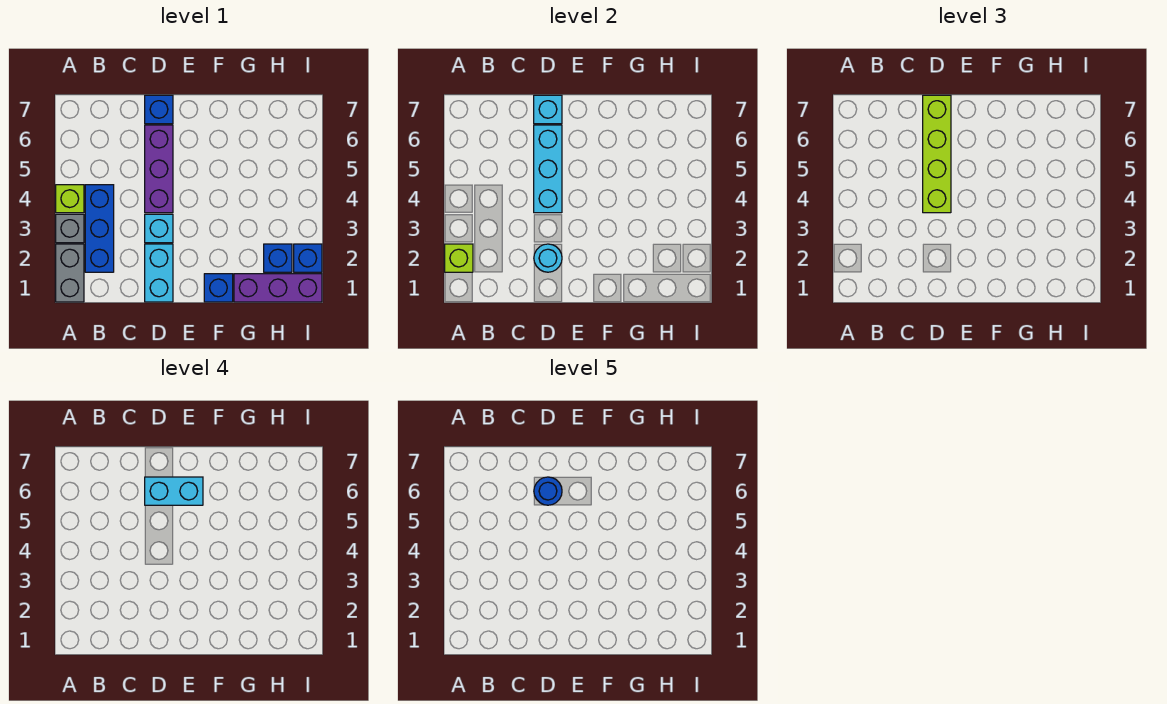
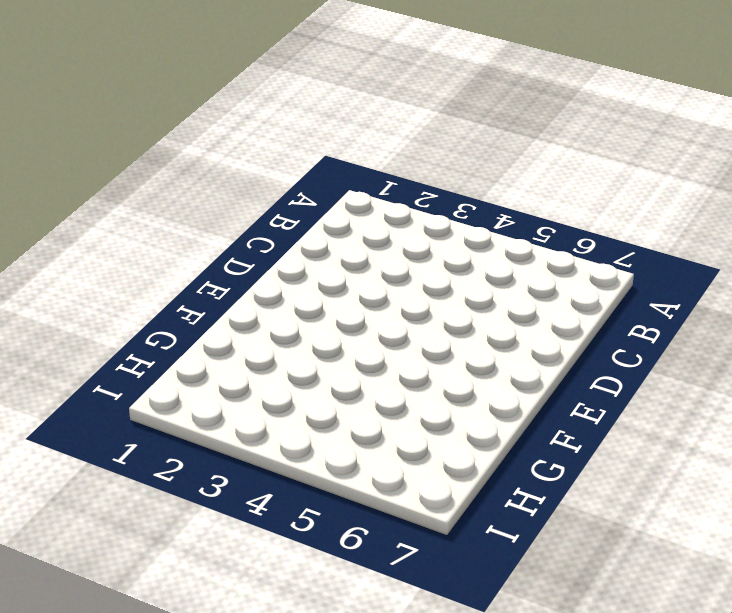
none -> grey brick A1:A2 level 1
none -> grey brick A3 level 1
none -> lime brick A4 level 1

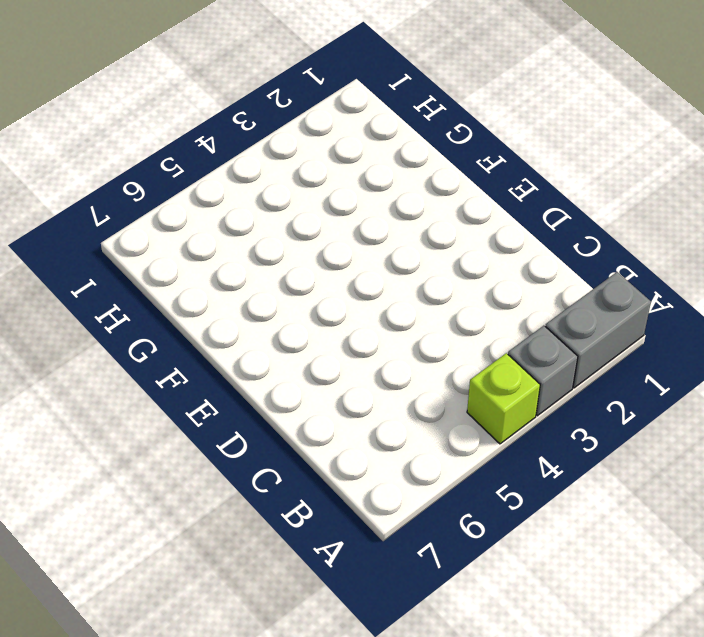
none -> blue brick B2:B4 level 1
none -> cyan brick D1:D2 level 1
none -> cyan brick D3 level 1

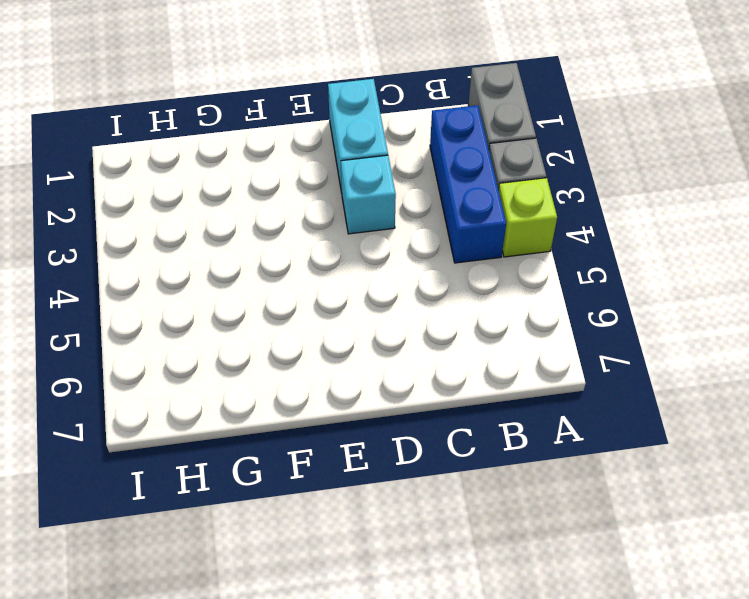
none -> purple brick D4:D6 level 1
none -> blue brick D7 level 1
none -> blue brick F1 level 1

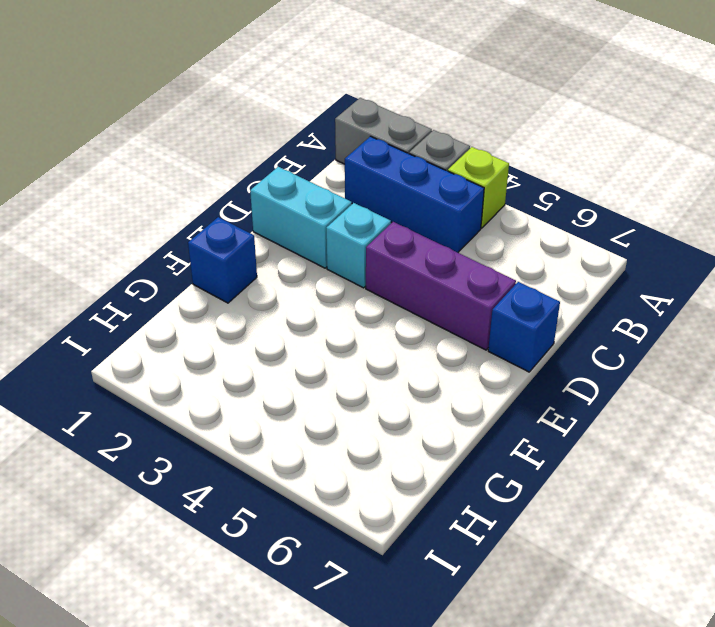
none -> purple brick G1:I1 level 1
none -> blue brick H2 level 1
none -> blue brick I2 level 1

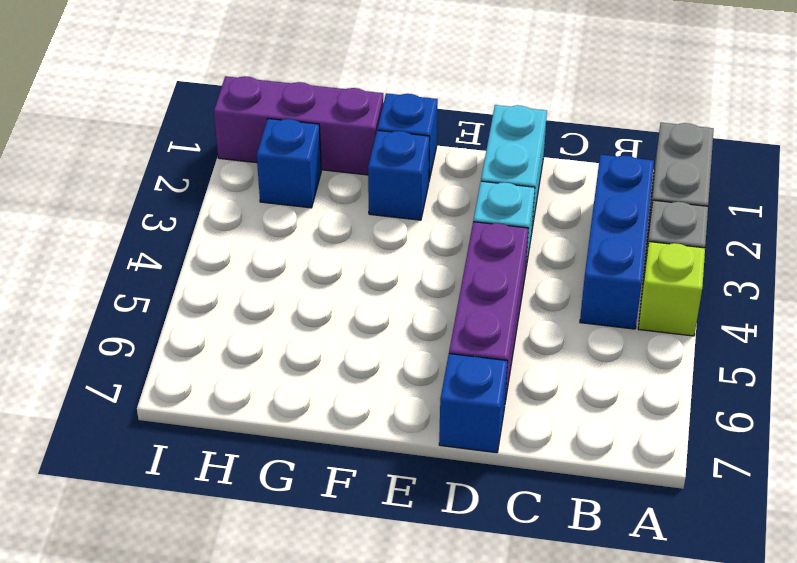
blue brick F2 level 1 -> blue brick I2 level 1
none -> lime brick A2 level 2
none -> cyan round brick D2 level 2
none -> cyan brick D4:D6 level 2

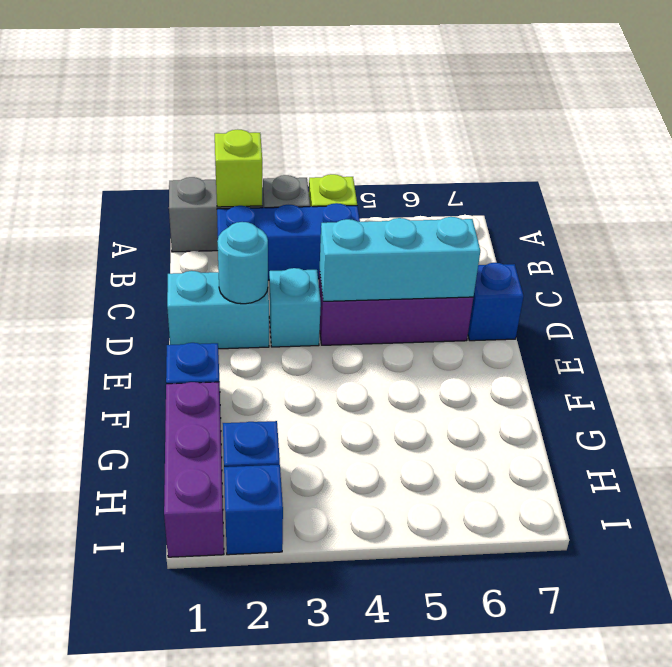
none -> cyan brick D7 level 2
none -> lime brick D4:D7 level 3
none -> cyan brick D6:E6 level 4

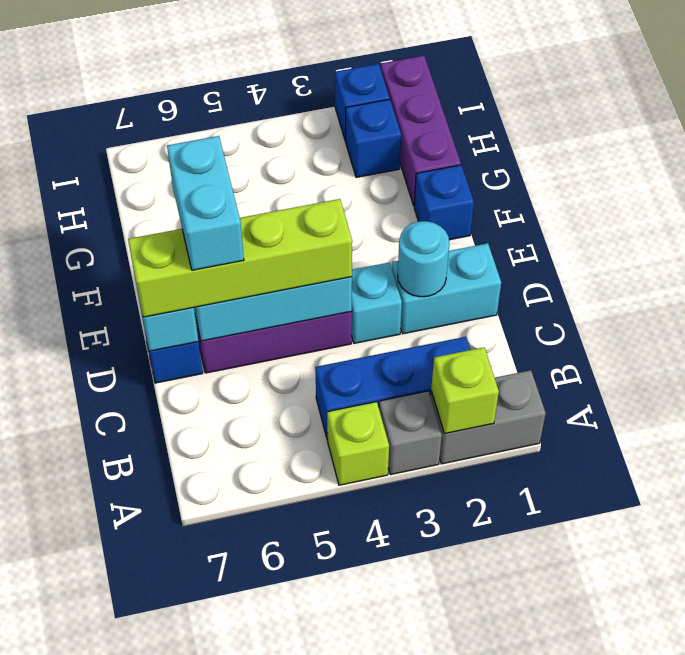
none -> blue round brick D6 level 5

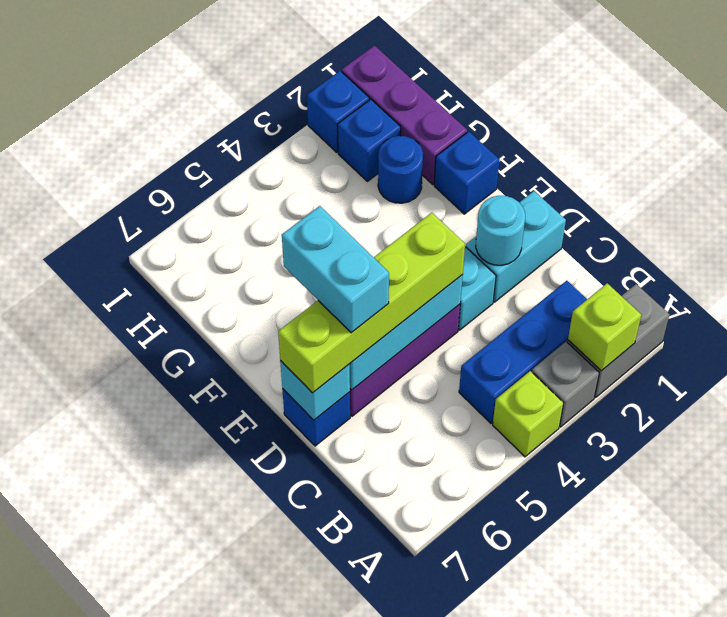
blue round brick G2 level 1 -> blue round brick D6 level 5

